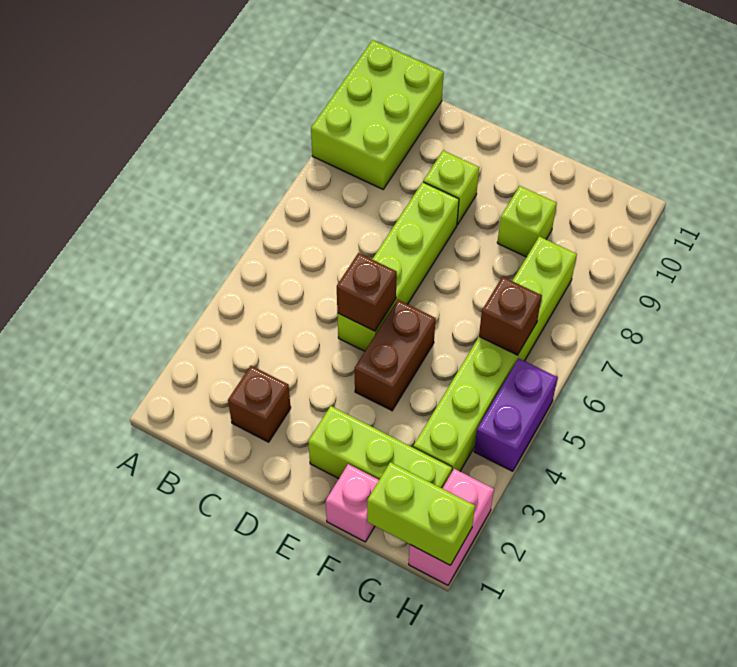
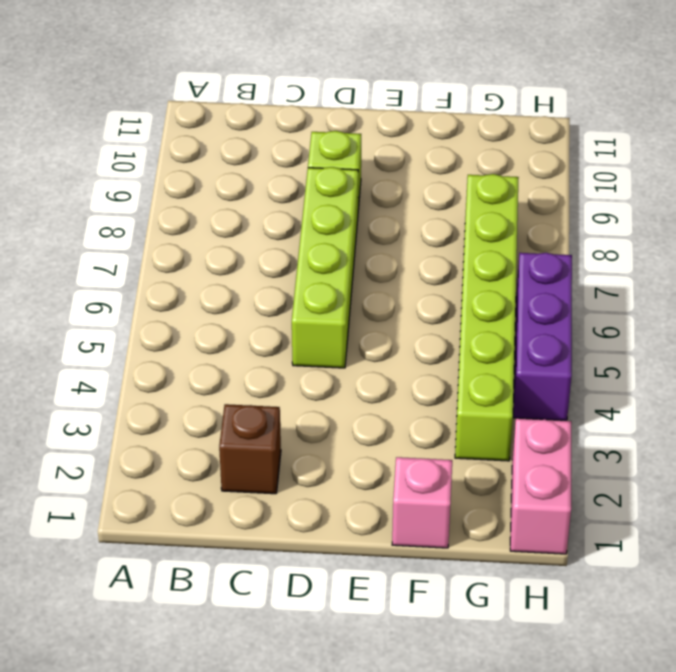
purple brick H4:H6 level 1 -> purple brick H4:H5 level 1
none -> lime brick A9:B11 level 1
none -> lime brick E2:G2 level 1
none -> brown brick E4:E5 level 1

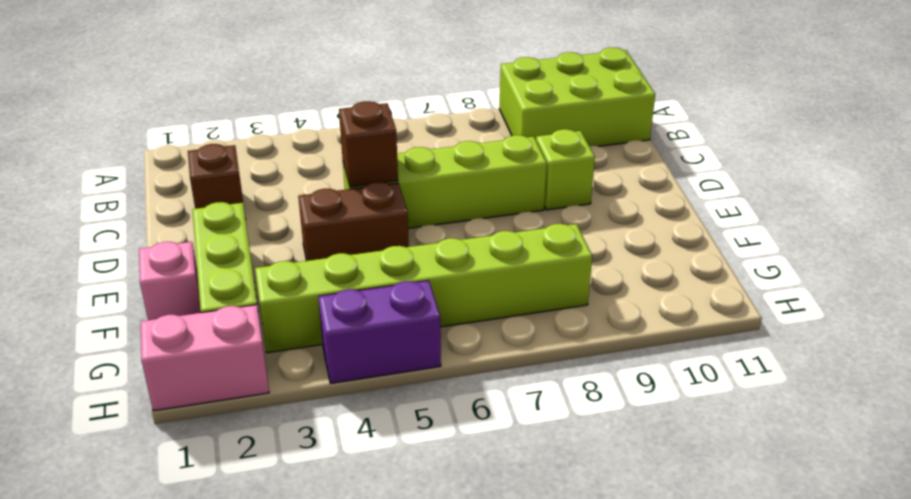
none -> lime brick F9 level 1
none -> lime brick G1:H1 level 2
none -> brown brick G6 level 2

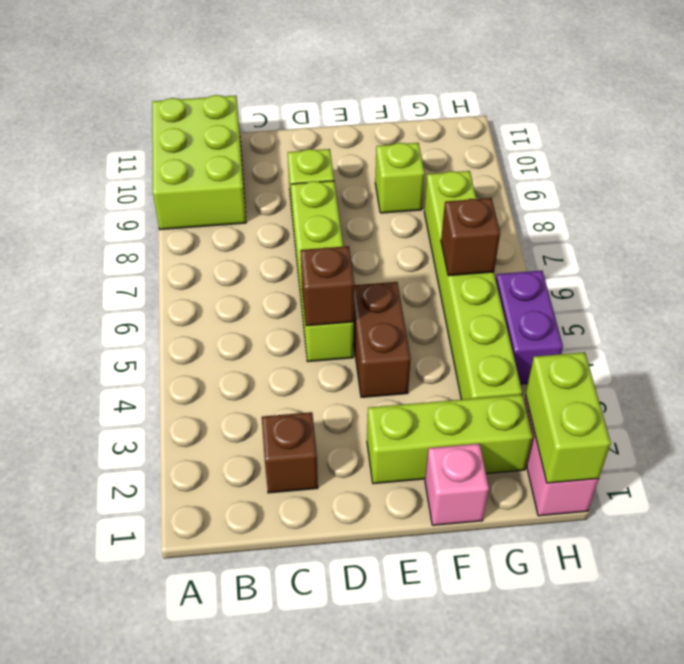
lime brick H1:H2 level 2 -> lime brick G1:H1 level 2

